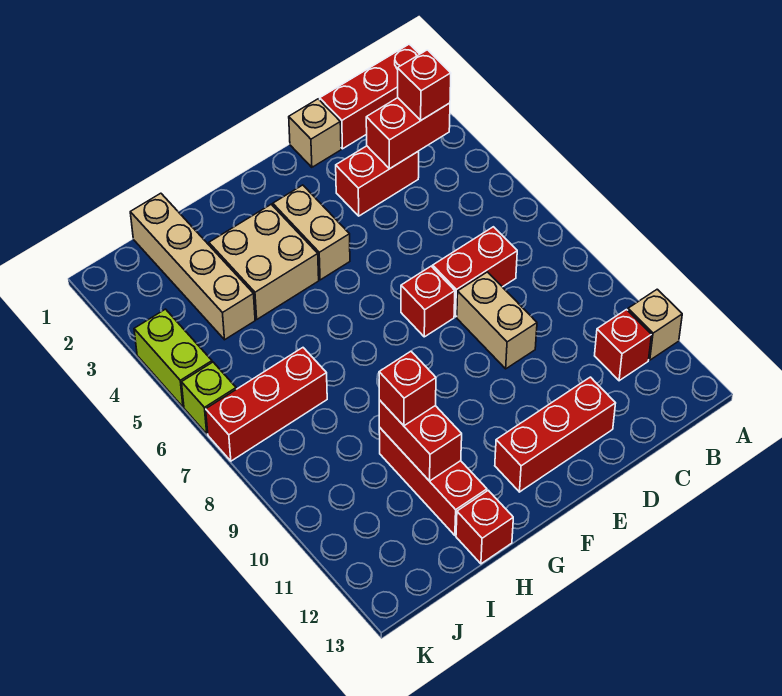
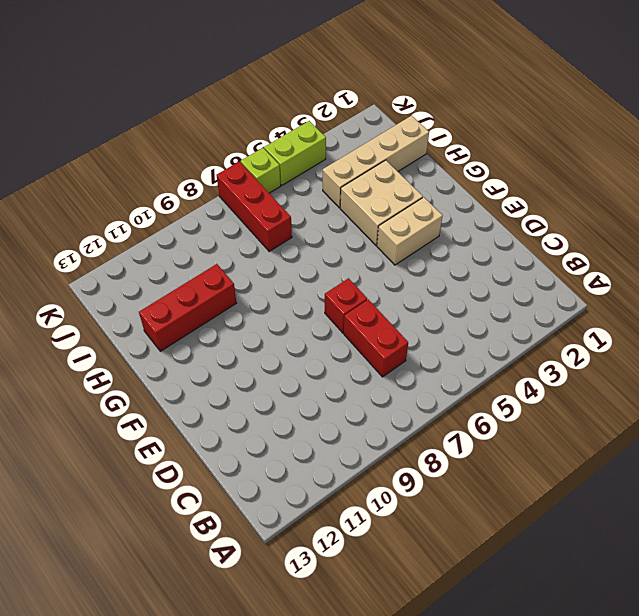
none -> red brick A1:C1 level 1
none -> tan brick A11 level 1
none -> red brick B11 level 1

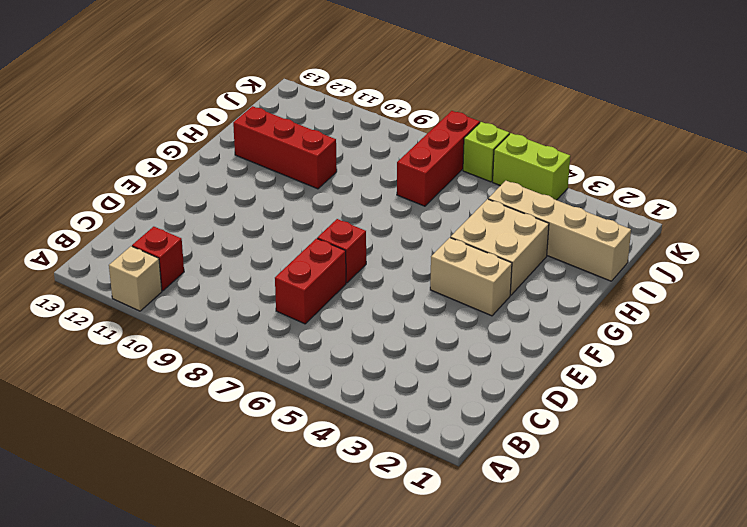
none -> red brick A1:C1 level 1
none -> red brick C3:D3 level 1
none -> tan brick D1 level 1

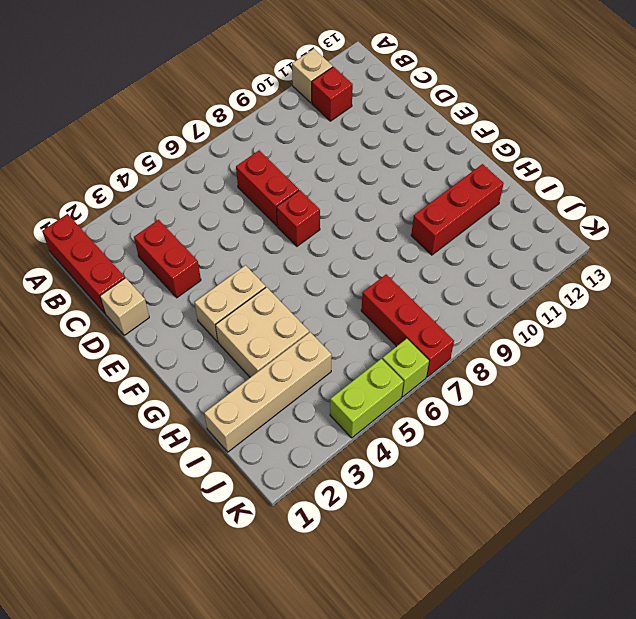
none -> tan brick D8:D9 level 1
none -> red brick D12:F12 level 1
none -> red brick H13 level 1

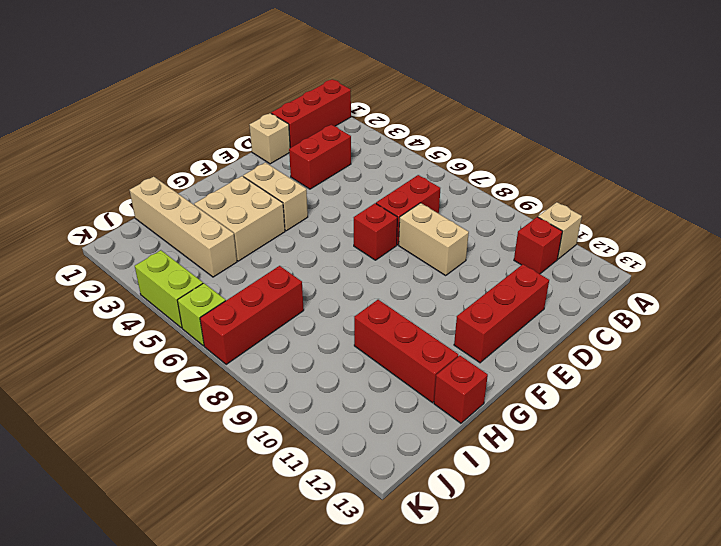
none -> red brick B3:C3 level 2
none -> red brick H10:H11 level 2
none -> red brick B3 level 3

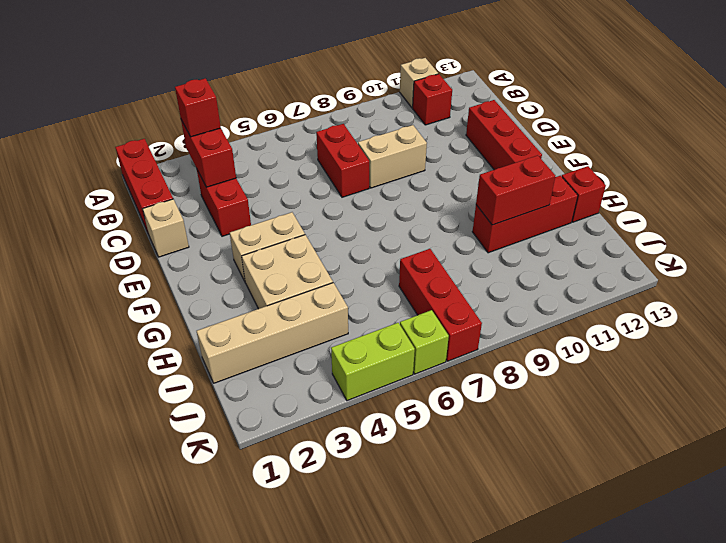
none -> red brick E7 level 1
none -> red brick H10 level 3

